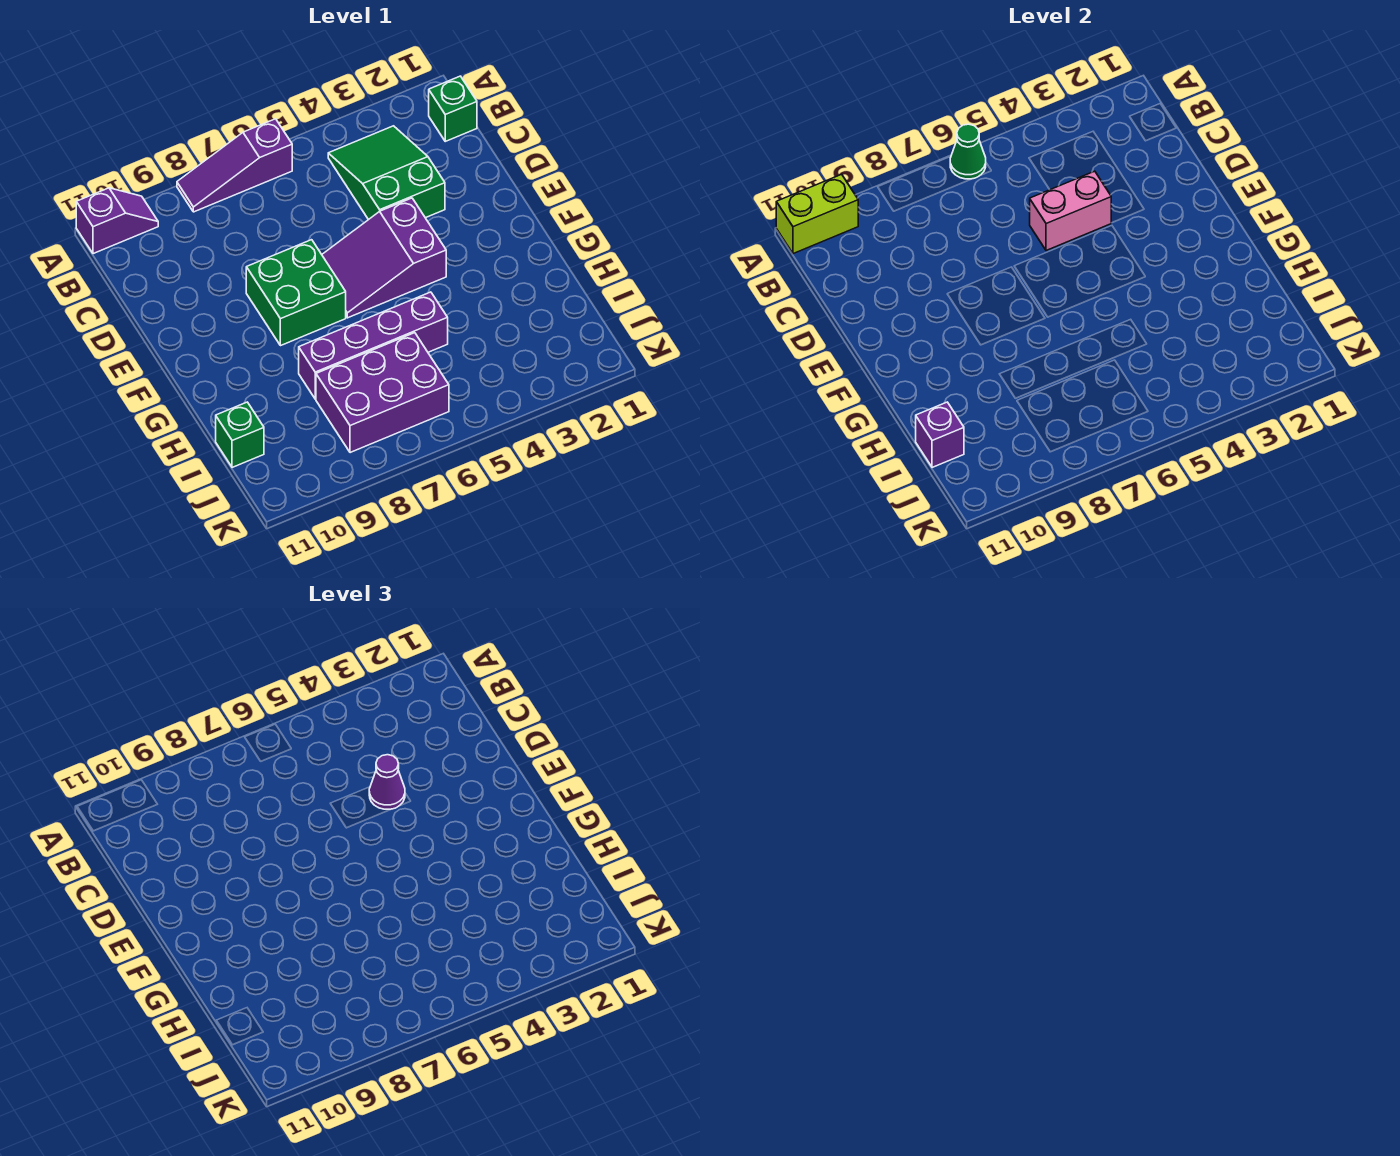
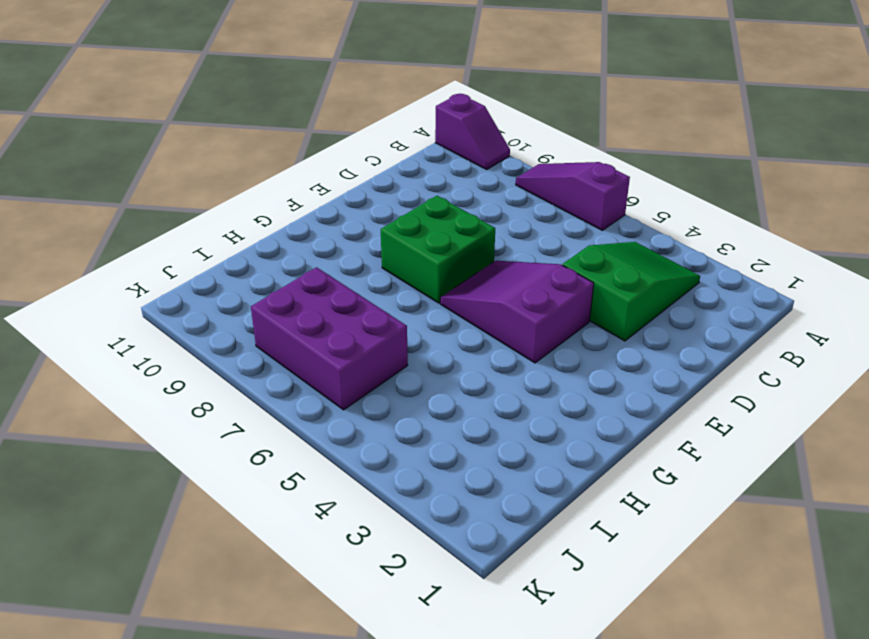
none -> green brick B1 level 1
none -> purple brick H5:H8 level 1
none -> green brick I11 level 1

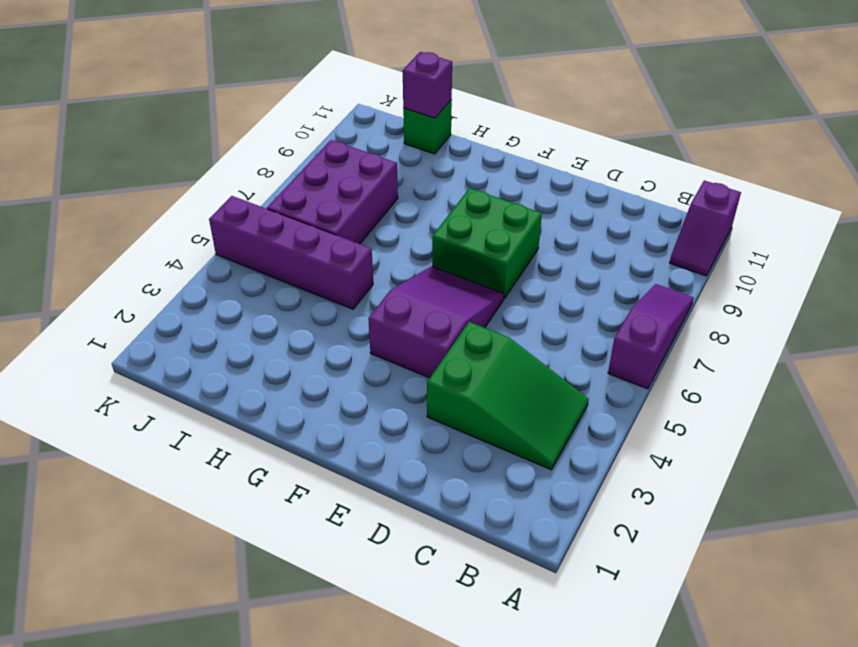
purple brick H5:K5 level 1 -> purple brick H5:H8 level 1
none -> green brick B1 level 1
none -> green cone A6 level 2
none -> lime brick A10:A11 level 2

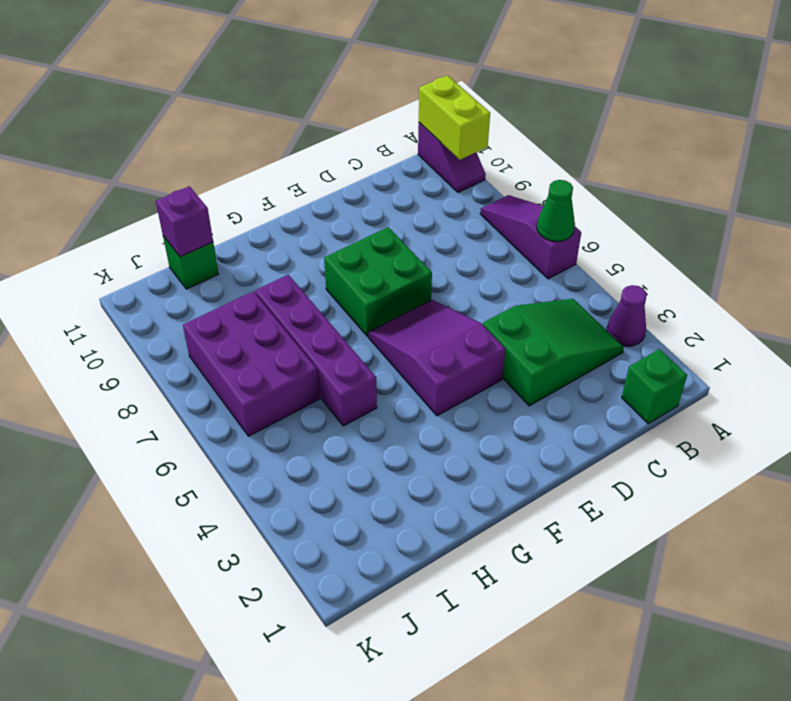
purple cone A3 level 1 -> purple cone D4 level 3
none -> pink brick D4:D5 level 2

